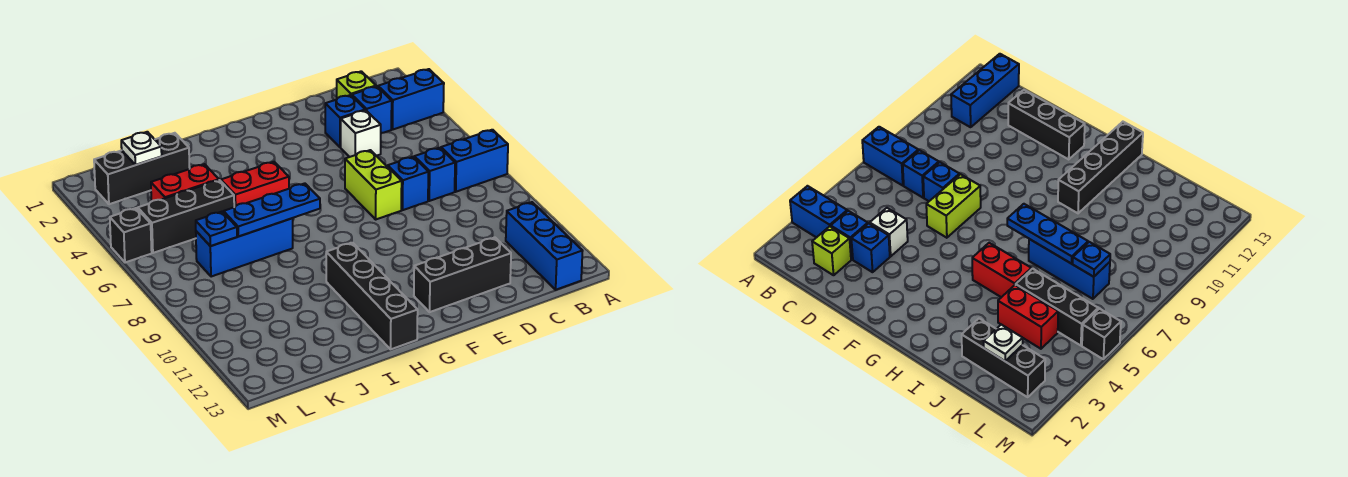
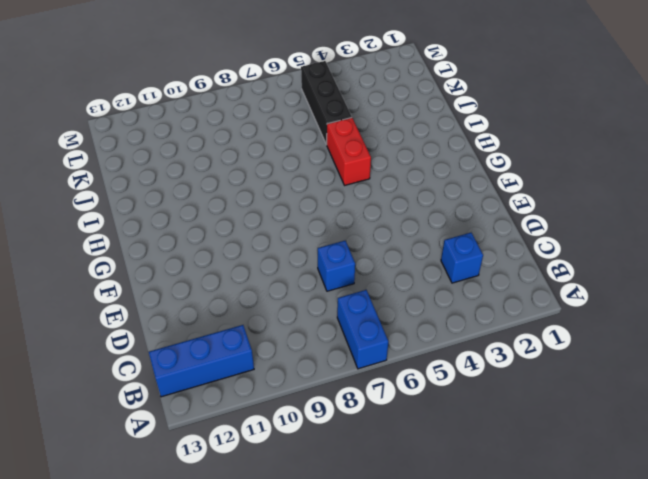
none -> blue brick A3:B3 level 1
none -> lime brick C2 level 1
none -> blue brick C7 level 1

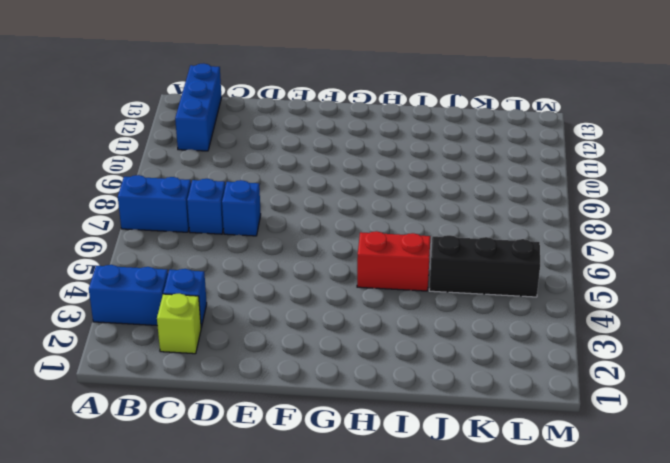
none -> blue brick D3 level 1
none -> white brick D4 level 1
none -> black brick D12:F12 level 1

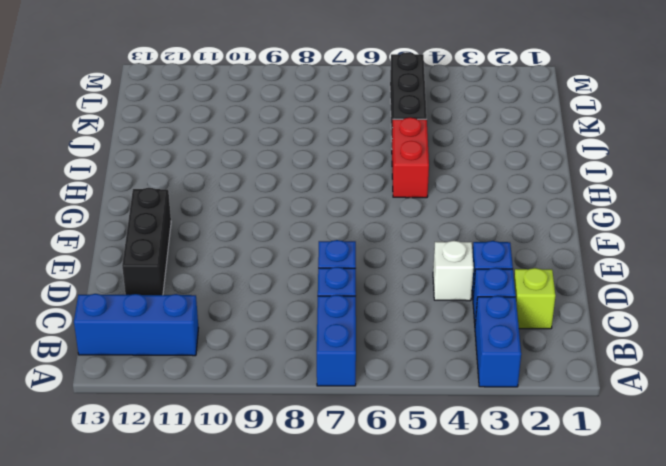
none -> lime brick E6:E7 level 1
none -> black brick H10:H13 level 1
none -> blue brick I7:K7 level 1

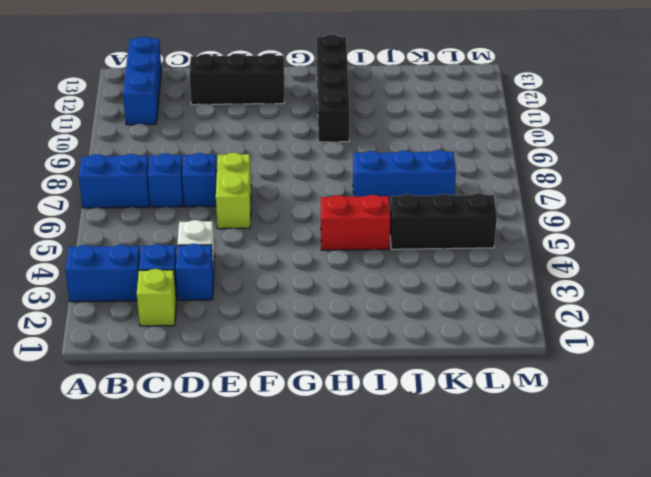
none -> black brick J2:L2 level 1
none -> red brick J4:K4 level 1
none -> black brick M5 level 1

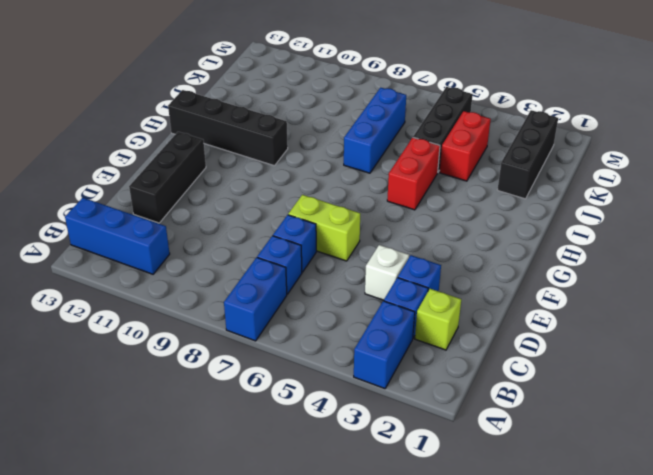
none -> black brick M5 level 1
none -> blue plate H7:J7 level 2
none -> white plate K2 level 2

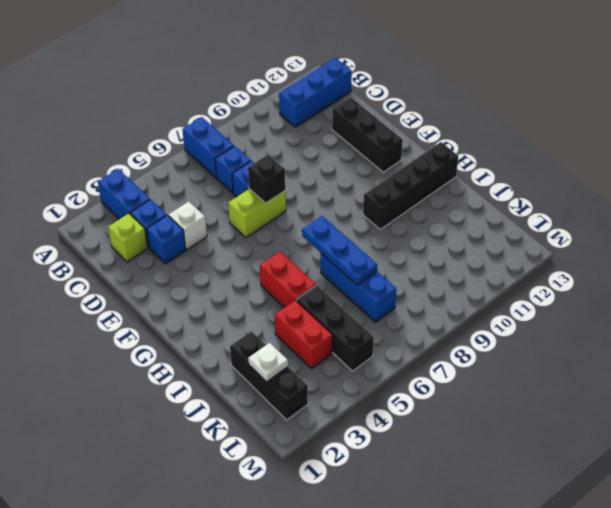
black brick E7 level 2 -> black brick M5 level 1
none -> blue plate K7 level 2

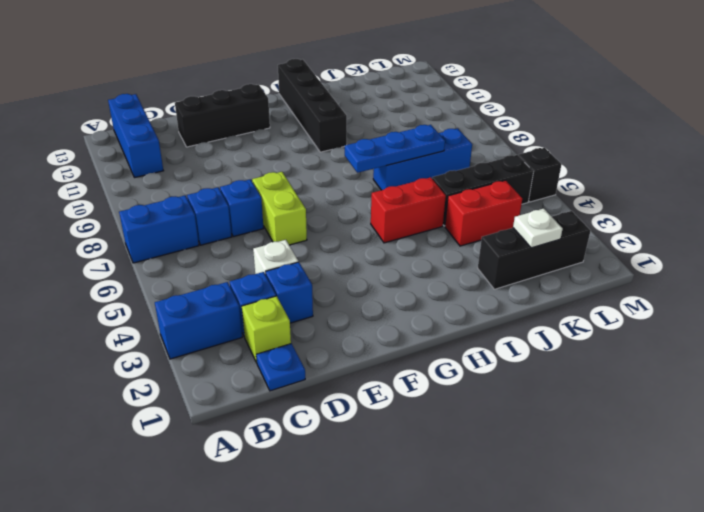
blue plate C1 level 1 -> blue plate K7 level 2

